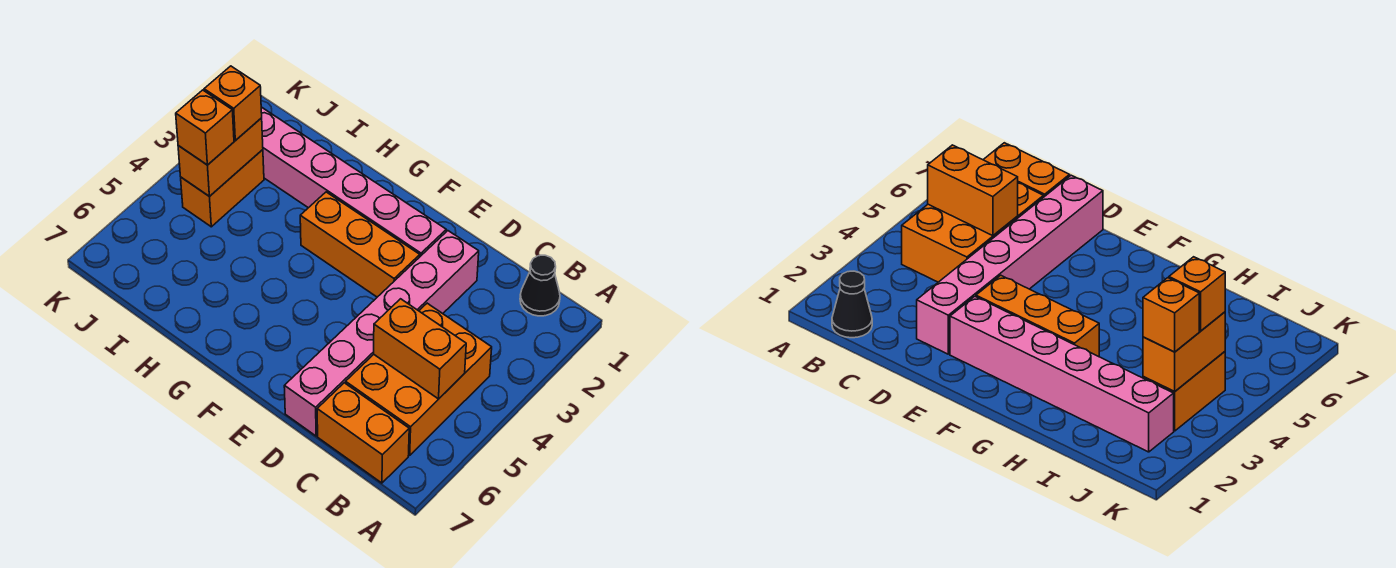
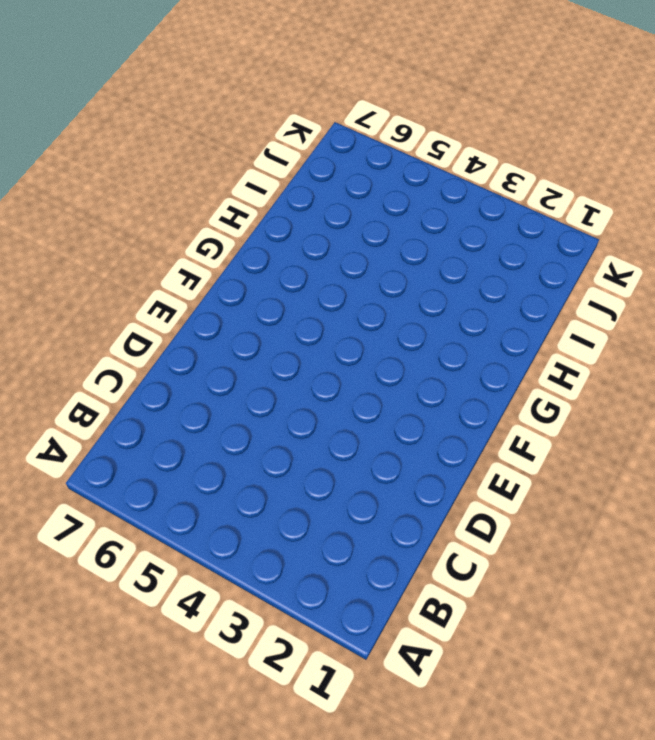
none -> black cone B1 level 1
none -> orange brick B4:C6 level 1

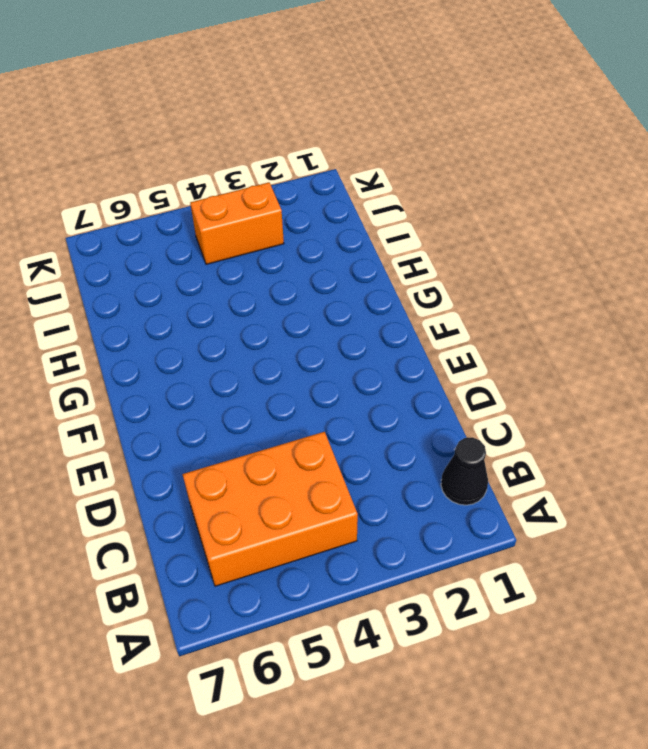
none -> orange brick B7:C7 level 1
none -> pink brick D2:D7 level 1

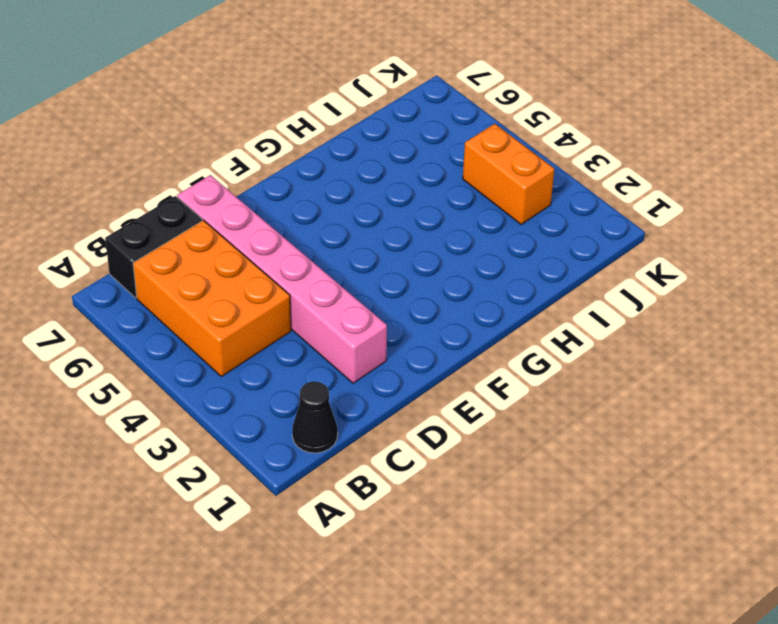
black brick B7:C7 level 1 -> orange brick B7:C7 level 1
none -> pink brick E2:J2 level 1
none -> orange brick E3:G3 level 1

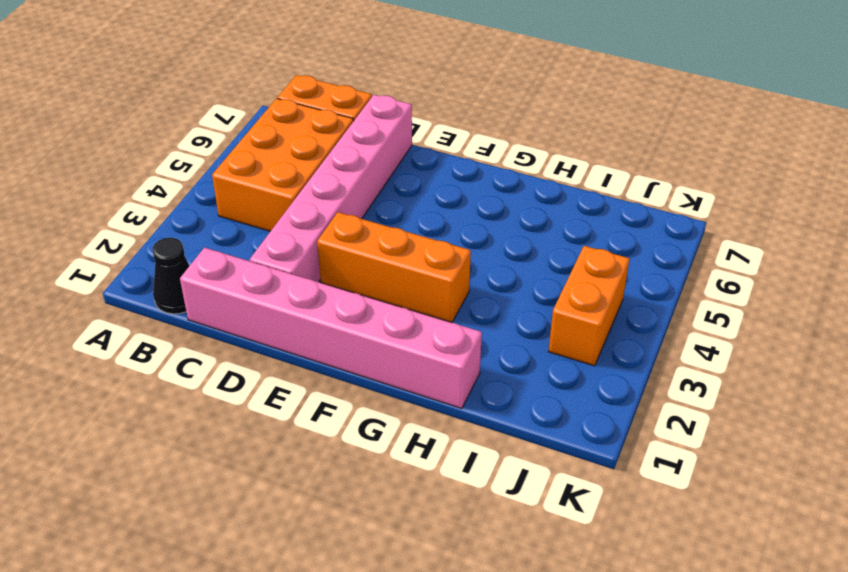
pink brick C1:H1 level 1 -> pink brick E2:J2 level 1
none -> orange brick B5:C5 level 2
none -> orange brick J3:J4 level 2

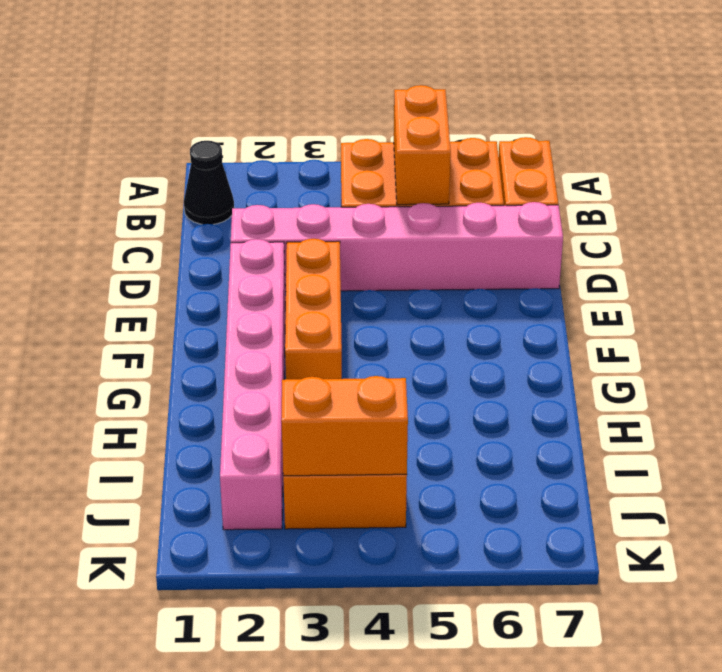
none -> orange brick J3 level 3
none -> orange brick J4 level 3

